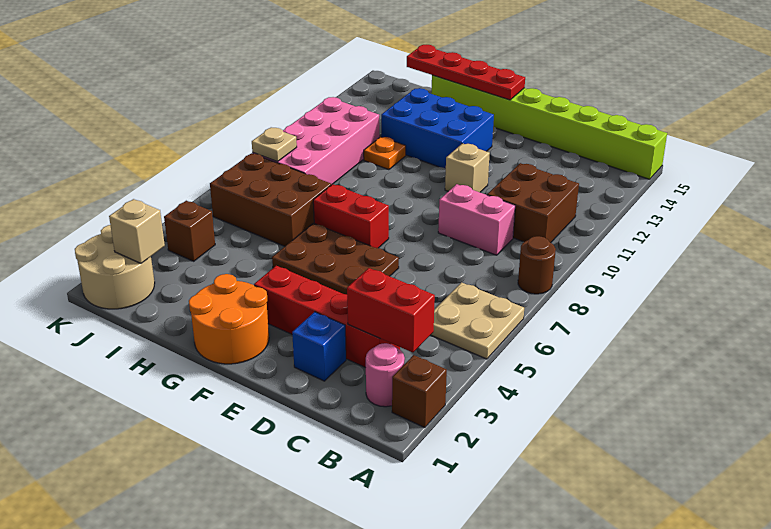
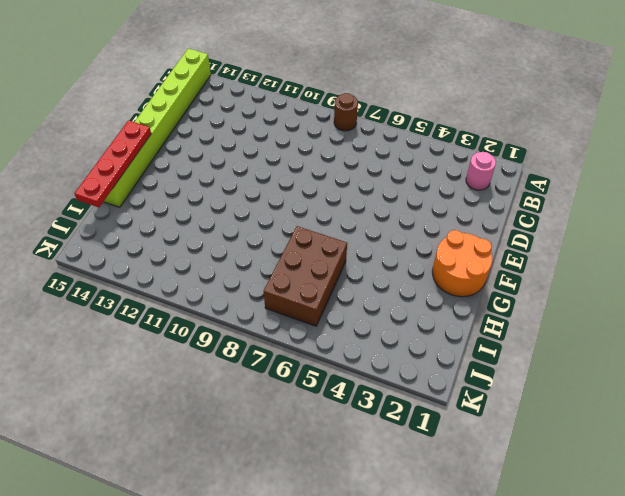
none -> brown brick A2 level 1
none -> tan plate A5:B6 level 1
none -> brown brick B10:C11 level 1

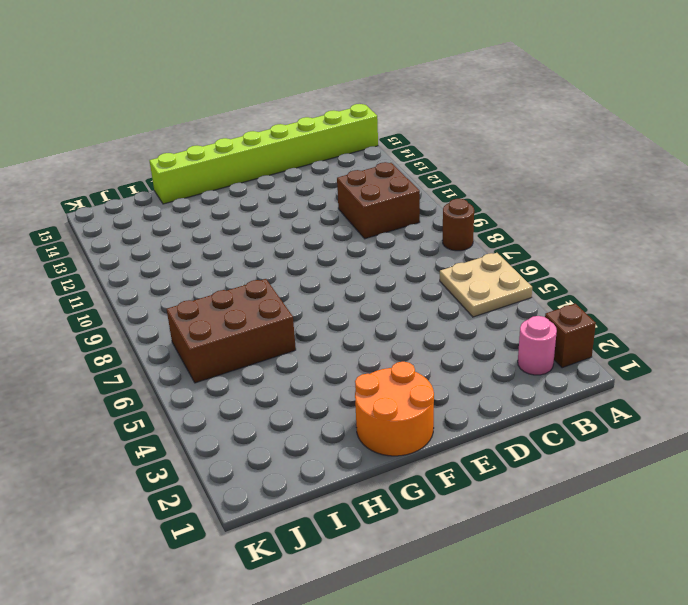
none -> red brick C3:F3 level 1
none -> pink brick C9:D9 level 1
none -> blue brick D2 level 1

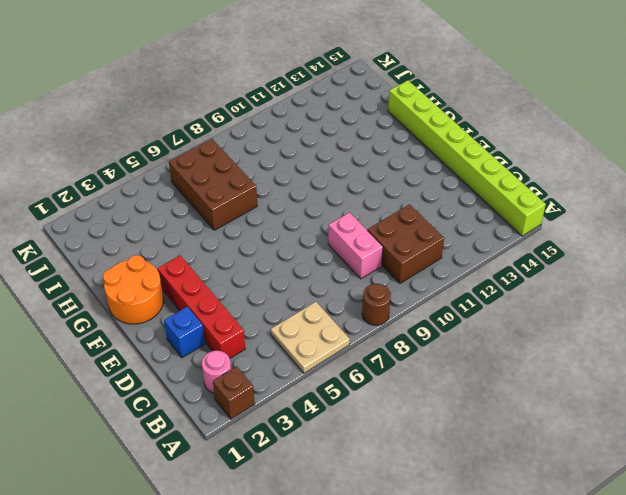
none -> brown plate E5:G6 level 1
none -> tan brick E11 level 1
none -> red brick F7:G7 level 1

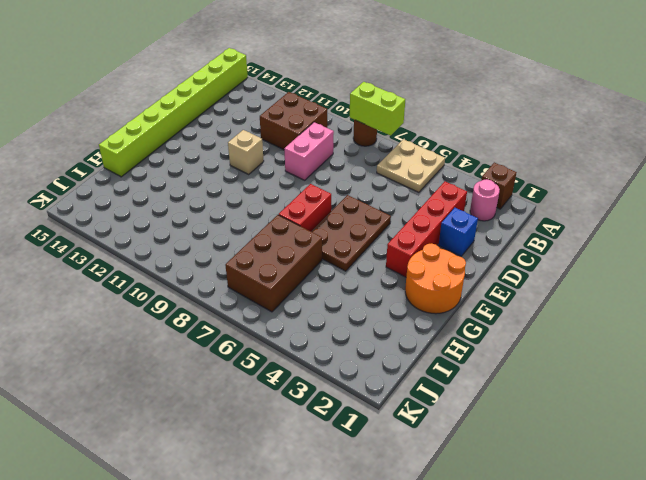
lime brick A7:A8 level 2 -> none
none -> blue brick F12:H13 level 1
none -> orange plate H11 level 1
none -> pink brick I8:J11 level 1

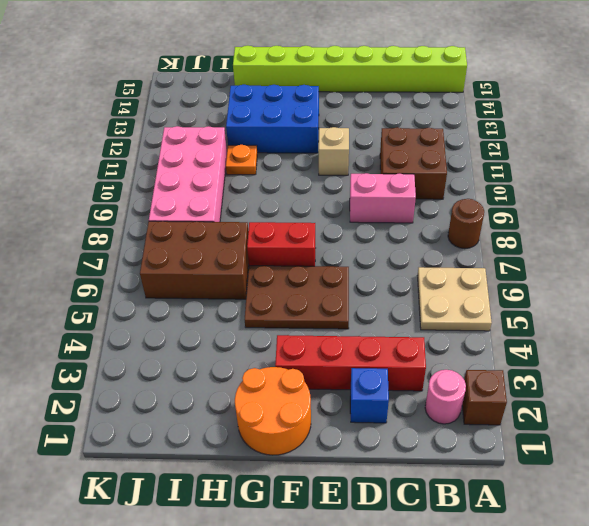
none -> tan round brick J1:K2 level 1
none -> brown brick J4 level 1
none -> red brick B3:C3 level 2

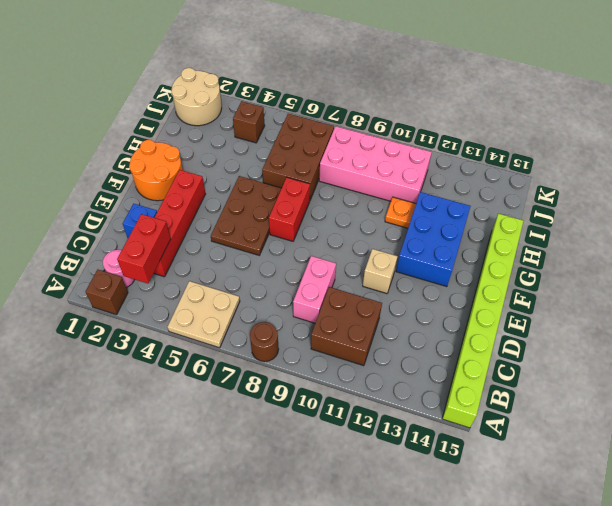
none -> red plate F15:I15 level 2
none -> tan brick J2 level 2
none -> tan plate J8 level 2

